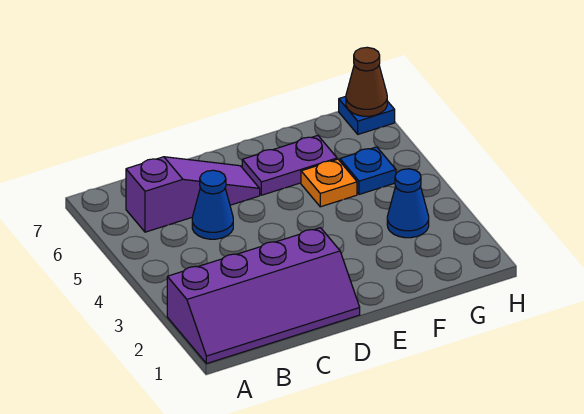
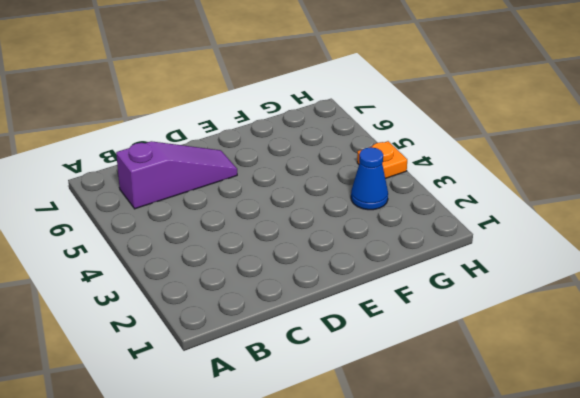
orange plate H4 level 1 -> orange plate F5 level 1
none -> purple slope A1:D2 level 1 top 2
none -> blue cone C5 level 1

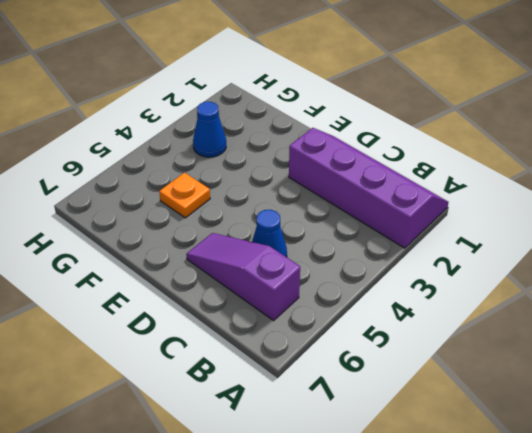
none -> purple plate E6:F6 level 1
none -> blue plate G5 level 1

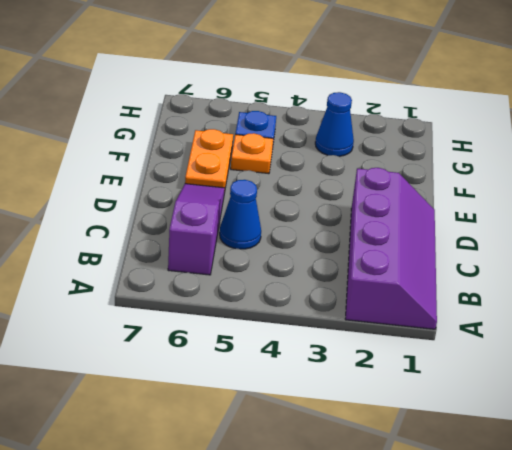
orange plate E6:F6 level 1 -> purple plate E6:F6 level 1
none -> blue plate H7 level 1
none -> brown cone H7 level 2

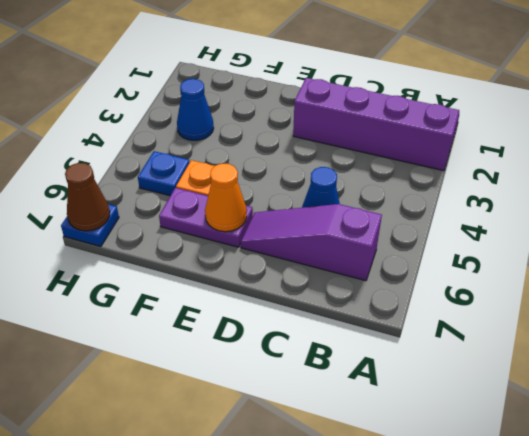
orange cone E6 level 2 -> none

